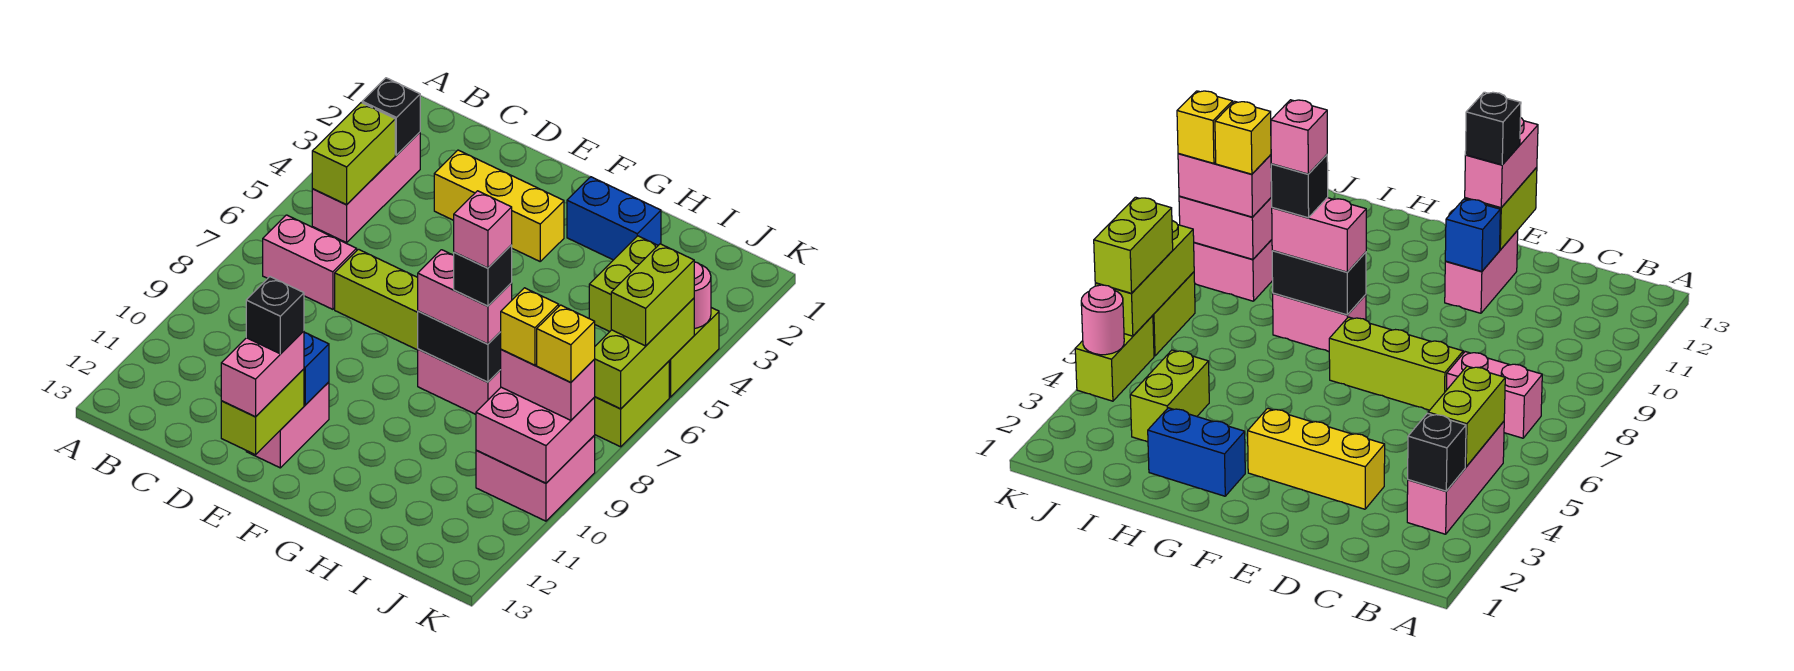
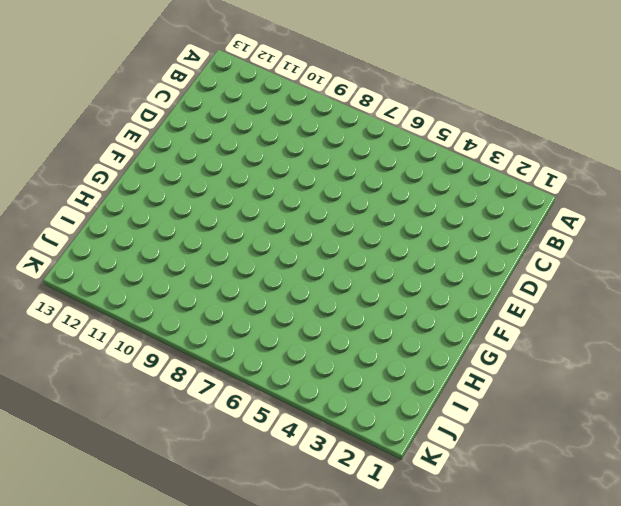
none -> pink brick B3:B5 level 1
none -> pink brick B7:C7 level 1
none -> yellow brick D3:F3 level 1

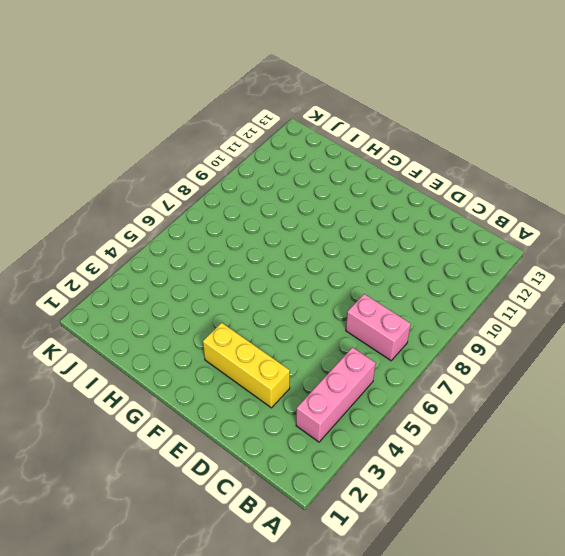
none -> lime brick D7:F7 level 1
none -> pink brick E11:E12 level 1
none -> blue brick G2:H2 level 1

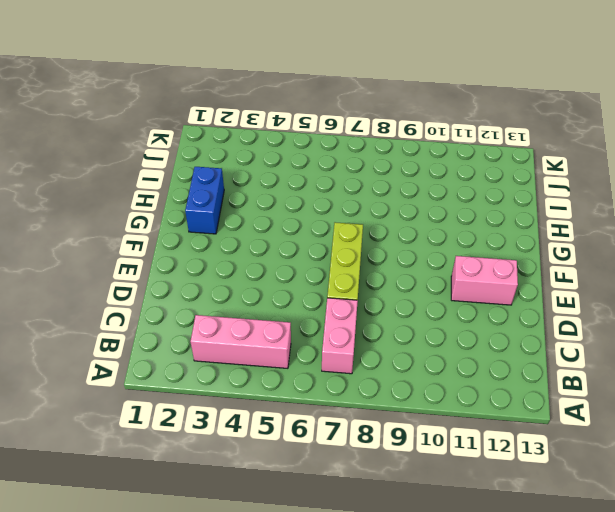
none -> yellow brick D3:F3 level 1
none -> pink brick G8:H8 level 1
none -> lime brick I3:I4 level 1

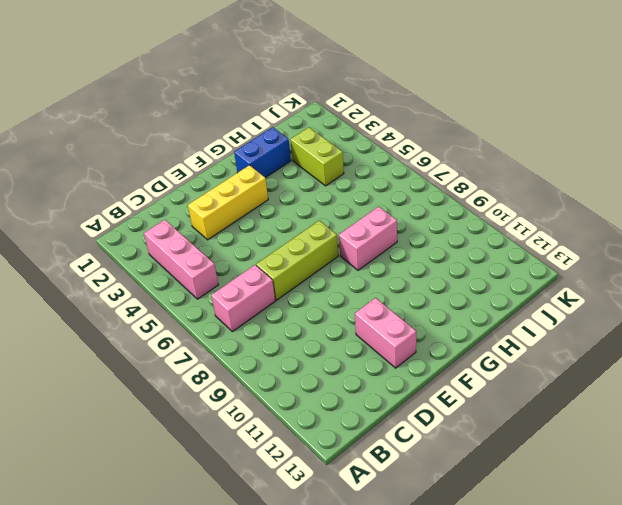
none -> pink brick J9:K10 level 1
none -> lime brick K4:K5 level 1
none -> lime brick K6:K7 level 1

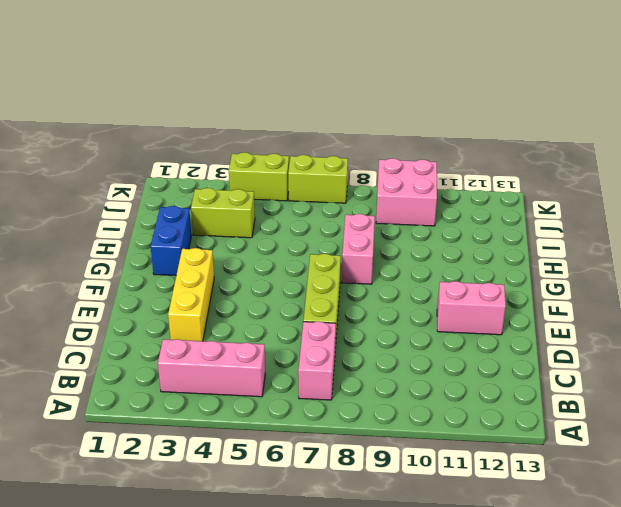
none -> black brick B3 level 2
none -> lime brick B4:B5 level 2
none -> blue brick E11 level 2

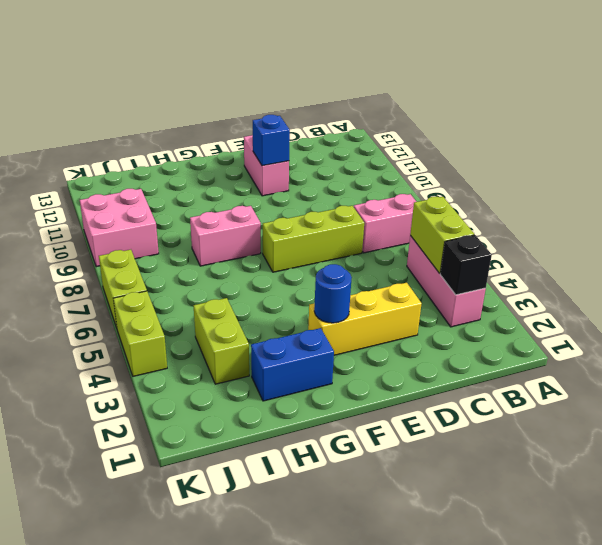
blue round brick F3 level 2 -> none
none -> lime brick E12:E13 level 2
none -> black brick G8:H8 level 2
none -> pink brick J9:K10 level 2

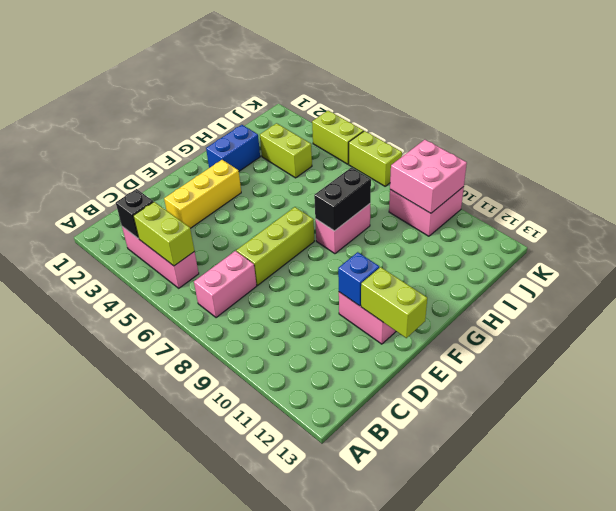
none -> pink round brick K4 level 2
none -> lime brick K5:K7 level 2
none -> pink brick E12:E13 level 3

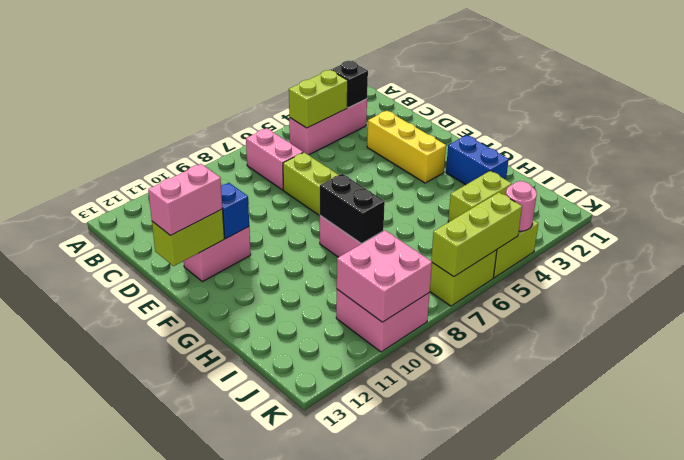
none -> pink brick G8:H8 level 3
none -> pink brick J9:K9 level 3
none -> lime brick K5:K6 level 3

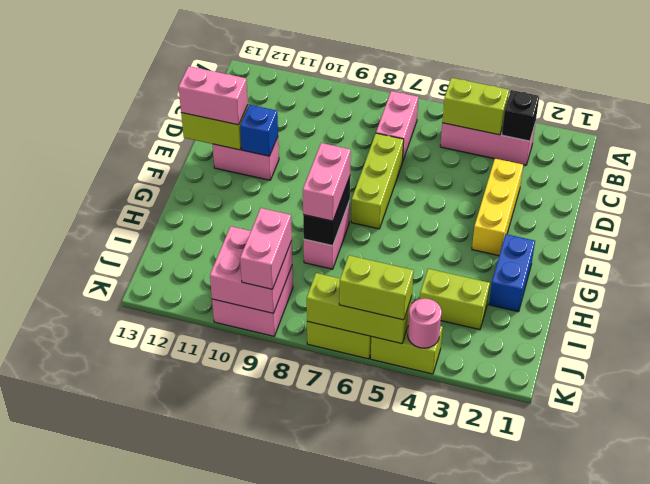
none -> black brick E12 level 4
none -> black brick H8 level 4
none -> yellow brick J9 level 4

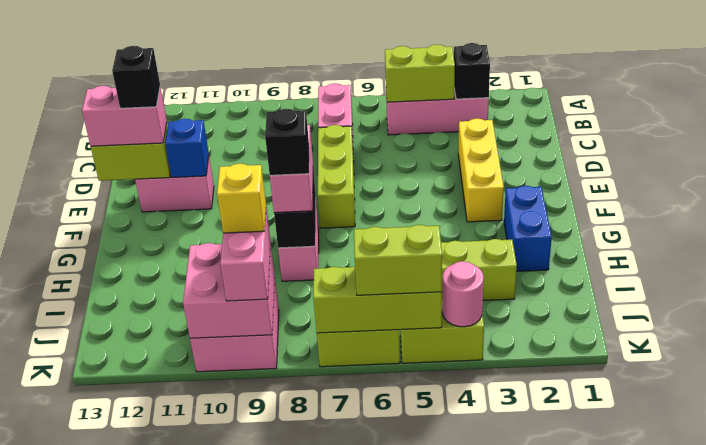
none -> yellow brick K9 level 4
none -> pink brick H8 level 5

